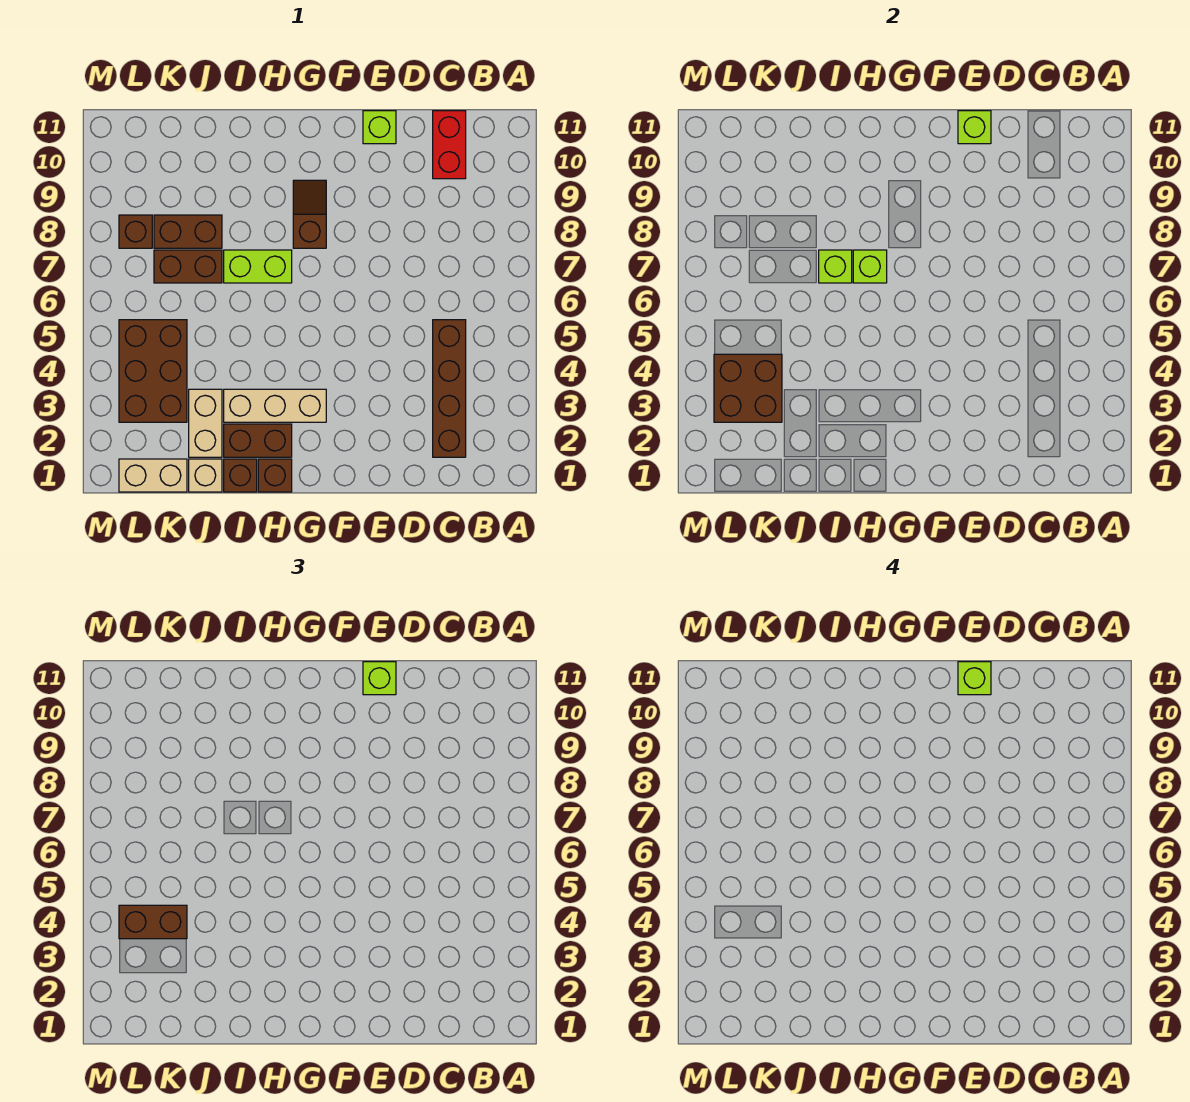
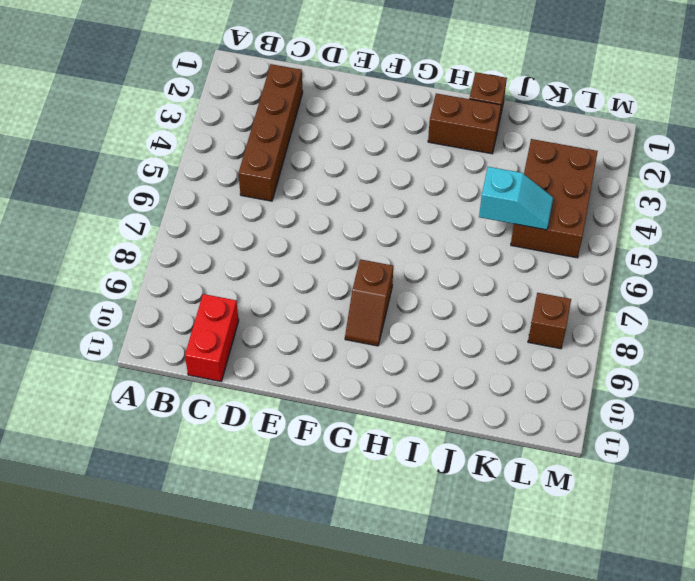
cyan slope J5:K5 level 2 top J -> none
none -> lime brick E11 level 1
none -> tan brick G3:I3 level 1
none -> brown brick H1 level 1

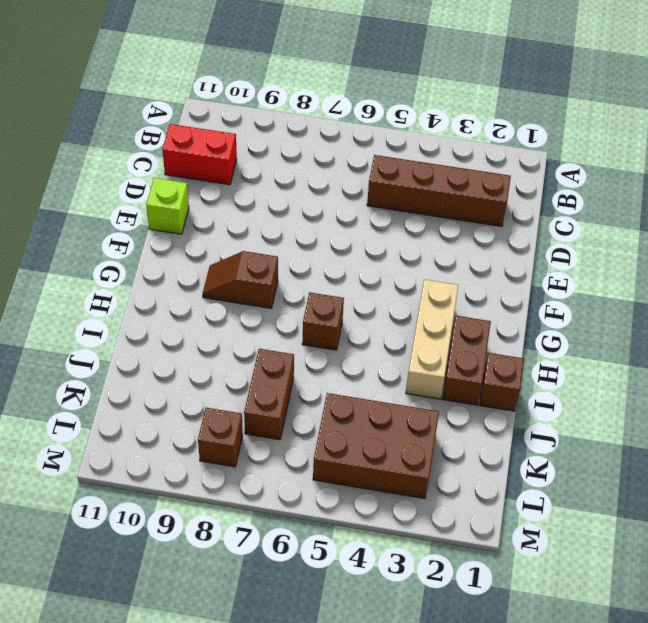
brown brick H6 level 1 -> brown brick H1 level 1
none -> lime brick H7:I7 level 1
none -> tan brick J1 level 1
none -> tan brick J2:J3 level 1

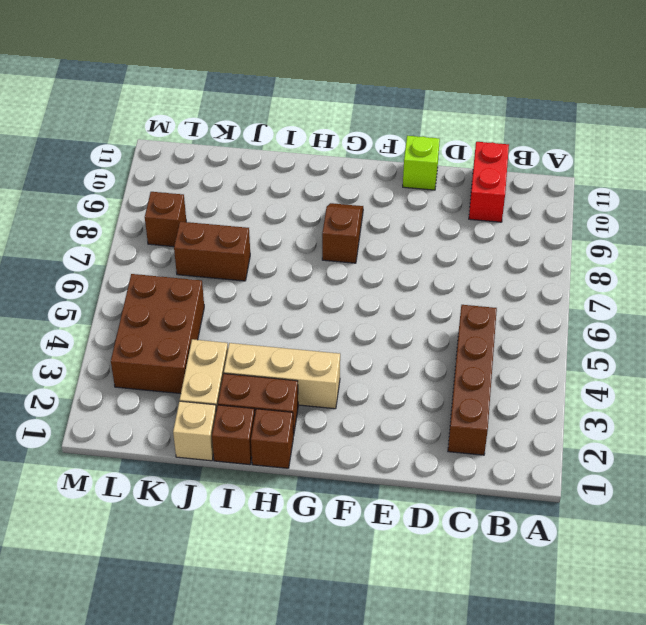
none -> lime brick H7:I7 level 1
none -> brown brick J8:K8 level 1
none -> tan brick K1:L1 level 1

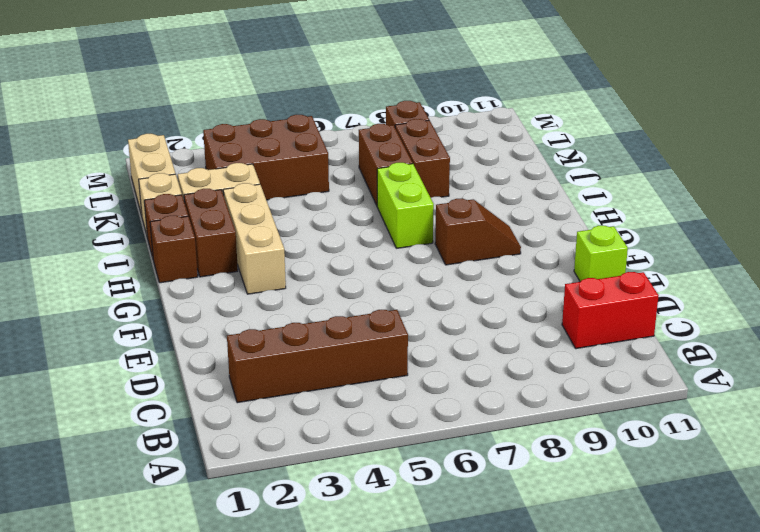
none -> lime brick E11 level 2
none -> lime brick H7 level 2
none -> lime brick I7 level 2

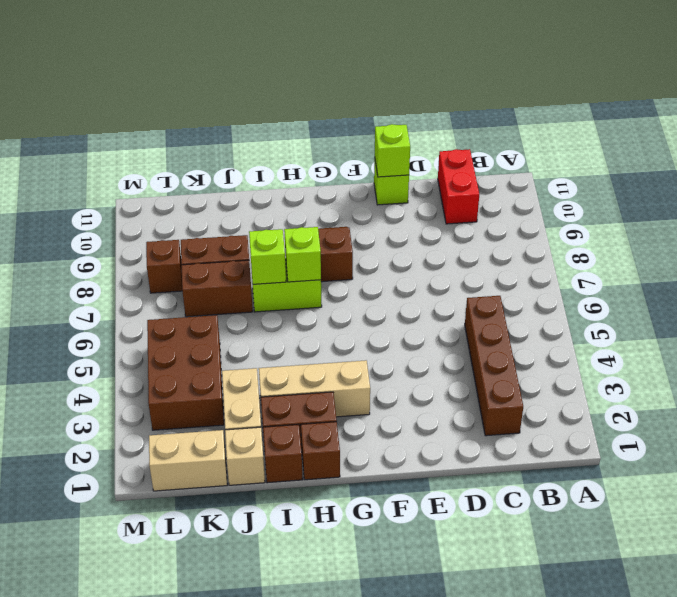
none -> brown brick K3:L4 level 2
none -> lime brick E11 level 3
none -> brown brick K4:L4 level 3

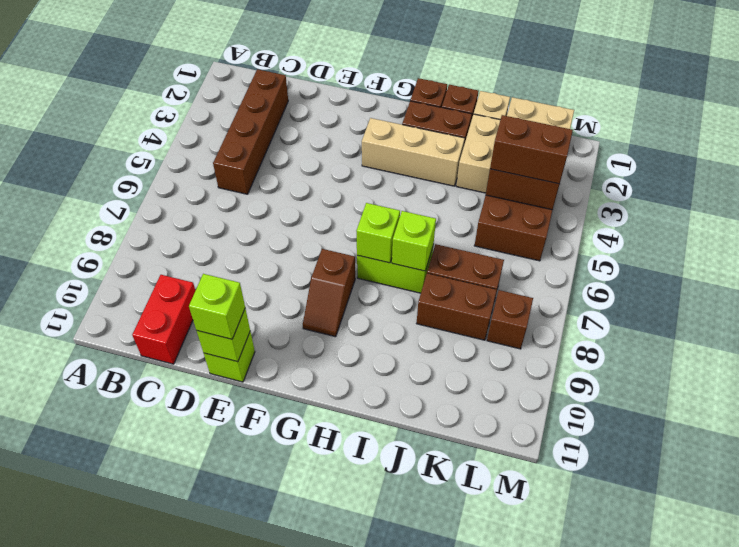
none -> lime brick E11 level 4

